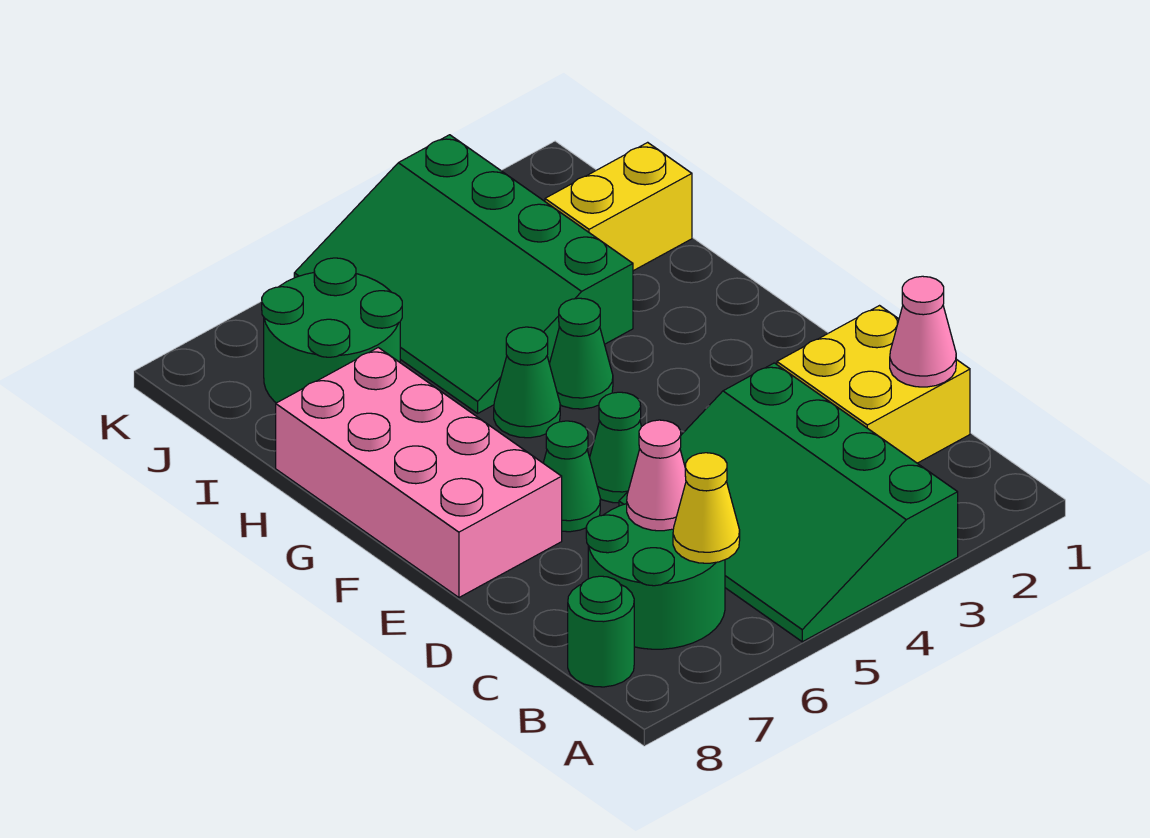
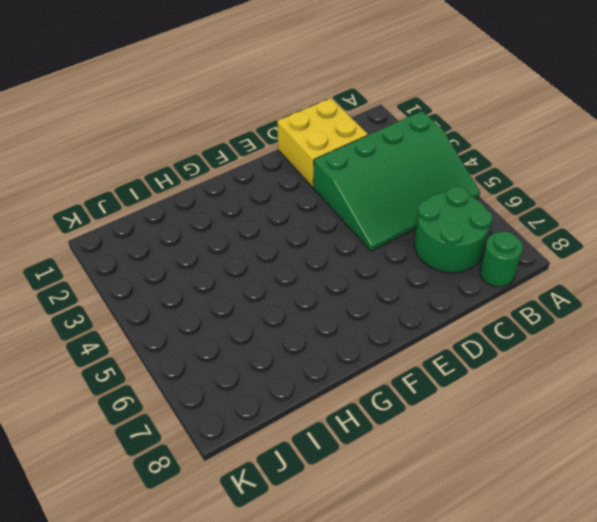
none -> green cone E5 level 1
none -> green cone E6 level 1
none -> pink brick E7:H8 level 1

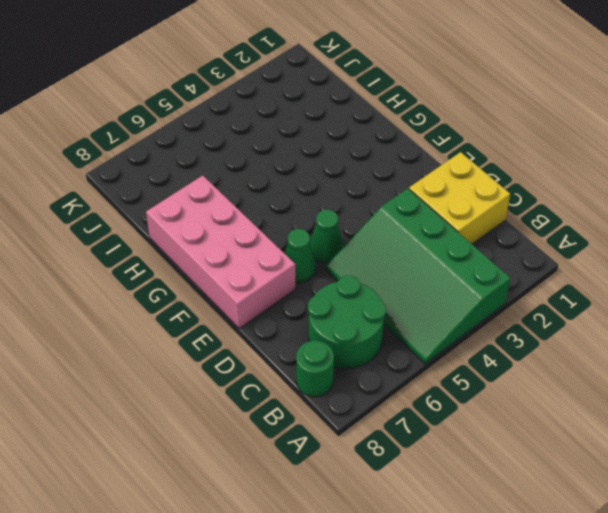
none -> green cone G4 level 1
none -> green cone G5 level 1
none -> green slope H3:K5 level 1 top 3

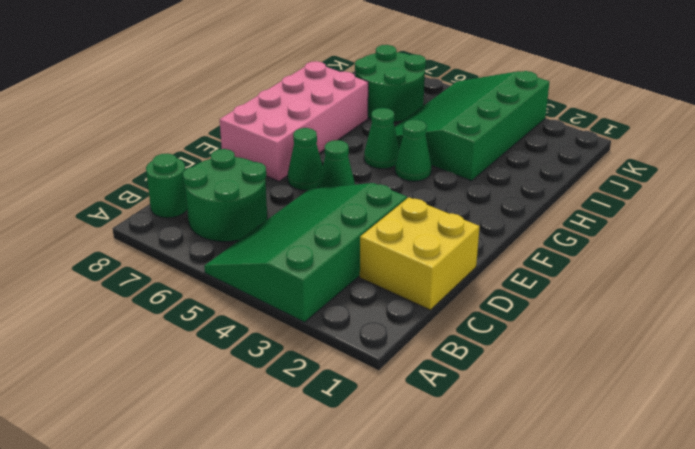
none -> yellow brick I1:I2 level 1
none -> yellow cone B6 level 2
none -> pink cone C1 level 2

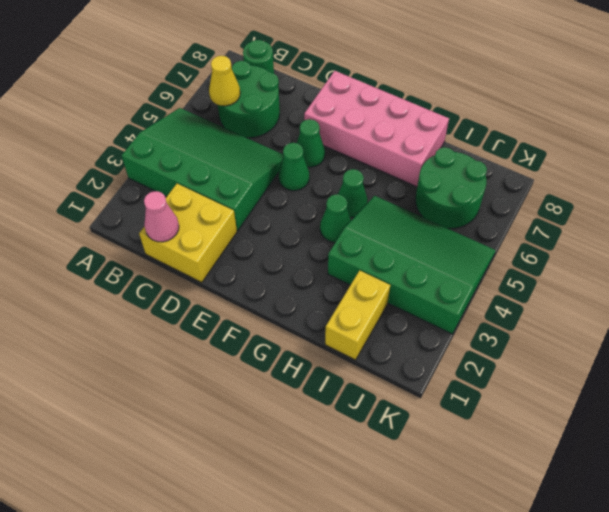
none -> pink cone C6 level 2

